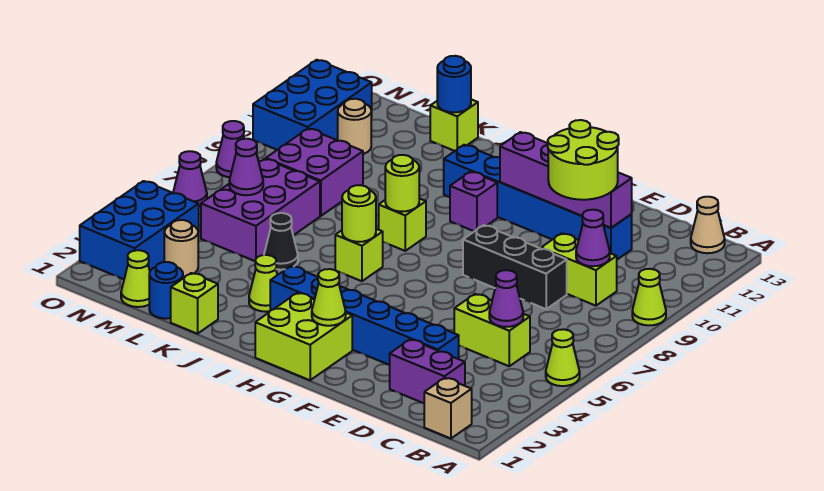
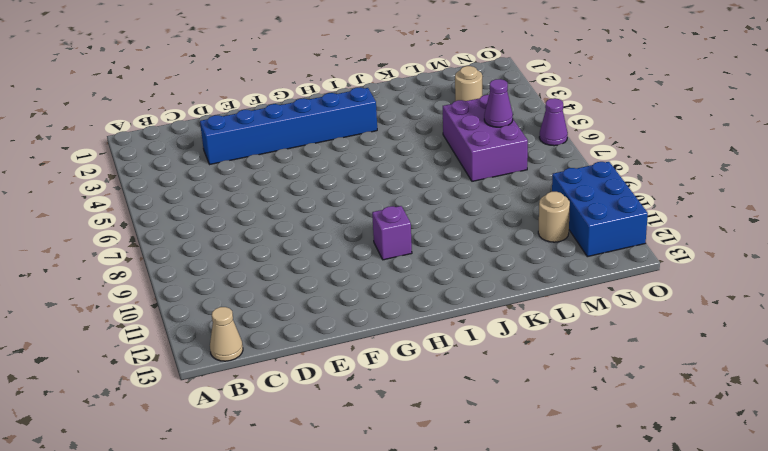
none -> lime cone A5 level 1
none -> lime cone A9 level 1
none -> tan brick B1 level 1
none -> purple brick C2:D2 level 1

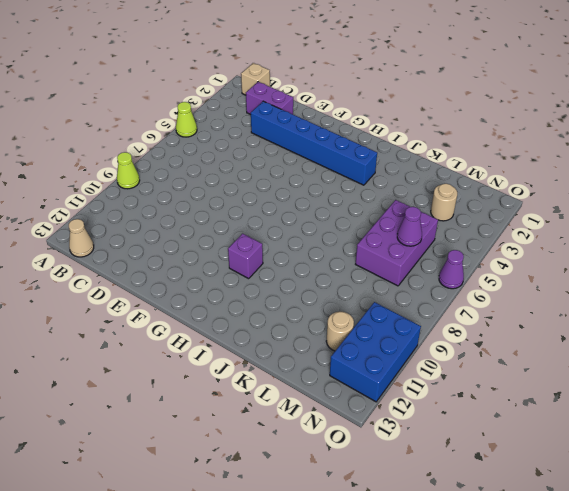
none -> lime brick C5:D5 level 1
none -> lime brick C9:D9 level 1
none -> black brick D8:F8 level 1
none -> blue brick D11:I11 level 1

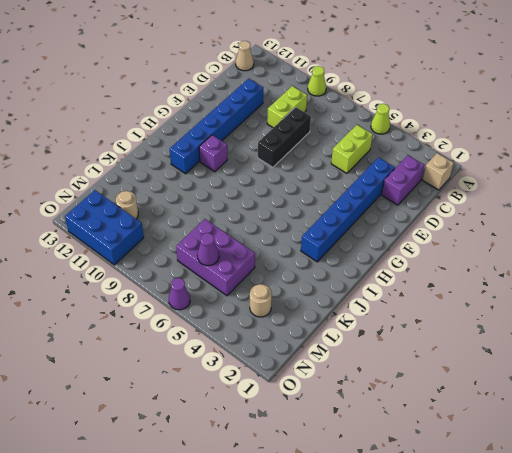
none -> lime brick G1:H2 level 1
none -> lime brick I6 level 1
none -> lime brick I8 level 1
none -> lime cone J3 level 1

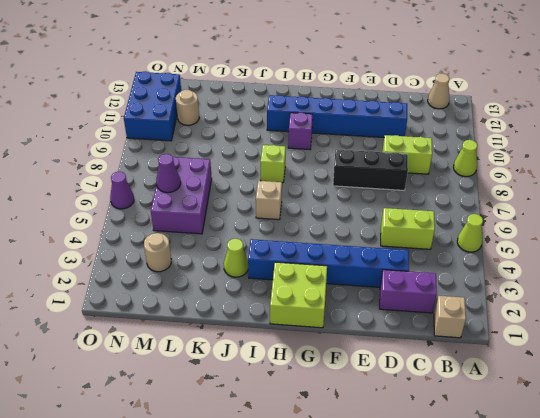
tan brick I6 level 1 -> lime brick I6 level 1
none -> lime brick K1 level 1
none -> black cone K5 level 1
none -> lime brick K13 level 1
none -> blue round brick L1 level 1

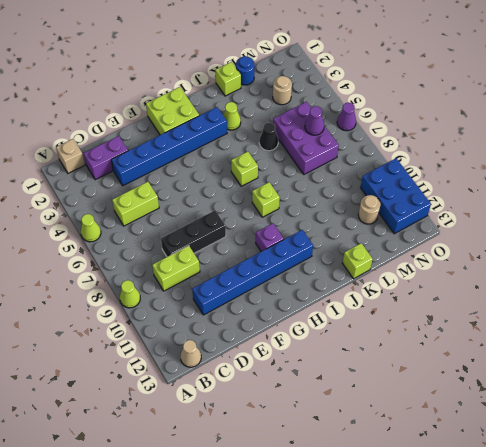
none -> purple brick L8:M9 level 1
none -> lime cone M1 level 1
none -> blue brick N2:O4 level 1
none -> purple cone O8 level 1

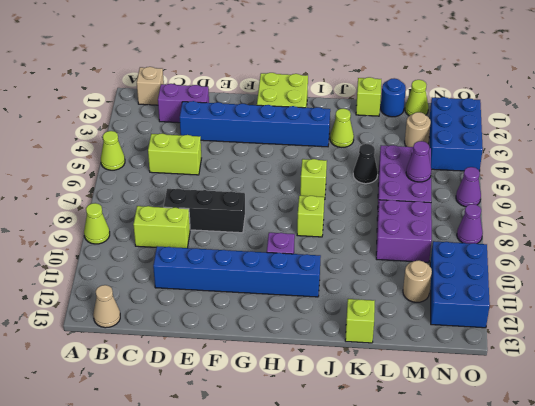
none -> purple cone C5 level 2
none -> purple cone C9 level 2
none -> purple brick D11:G11 level 2
none -> lime cone G2 level 2

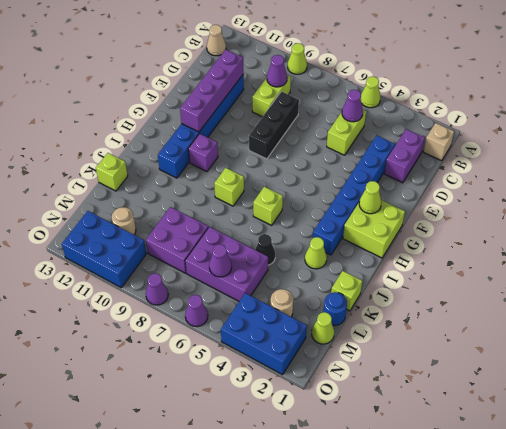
none -> lime round brick I6 level 2
none -> lime round brick I8 level 2
none -> blue round brick K13 level 2
none -> lime round brick D10:E11 level 3

